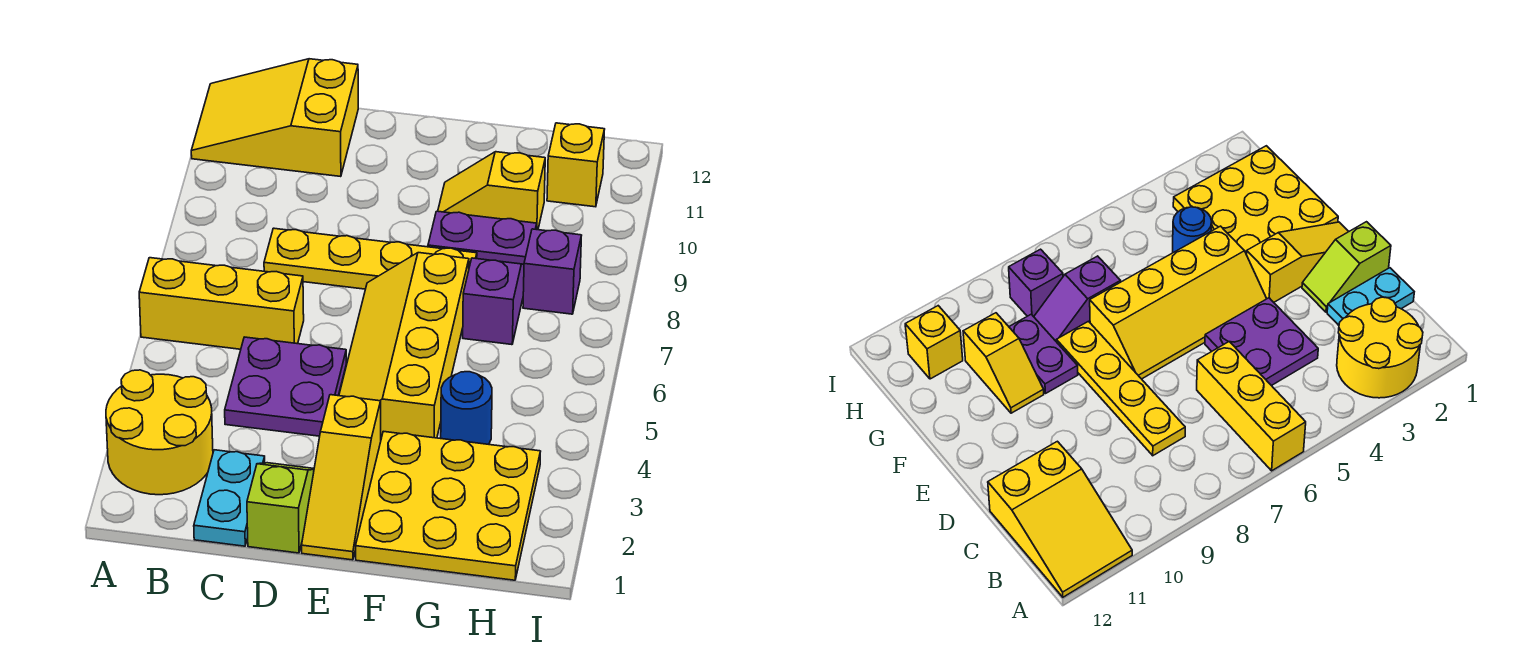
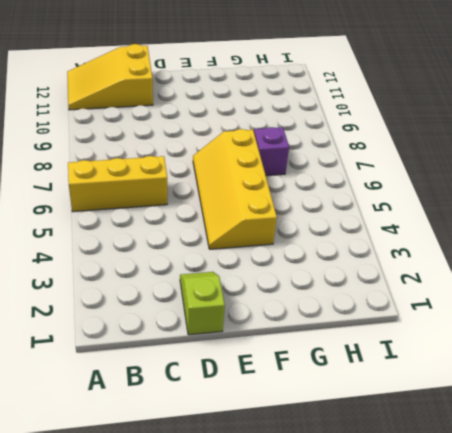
none -> yellow round brick A2:B3 level 1
none -> cyan plate C1:C2 level 1
none -> purple plate C4:D5 level 1

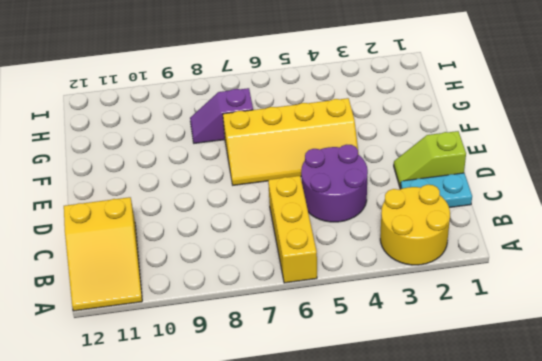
purple round brick C4:D5 level 1 -> purple plate C4:D5 level 1
none -> yellow plate C8:F8 level 1
none -> yellow slope E1:E3 level 1 top 3
none -> yellow plate F1:H3 level 1

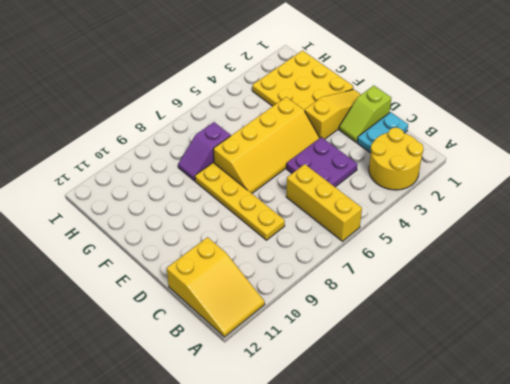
none -> purple plate F9:G9 level 1
none -> yellow slope F10:G10 level 1 top G
none -> blue round brick G4 level 1

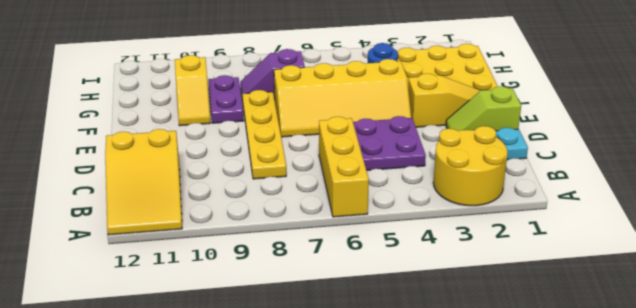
none -> purple brick H8 level 1
none -> yellow brick H11 level 1

